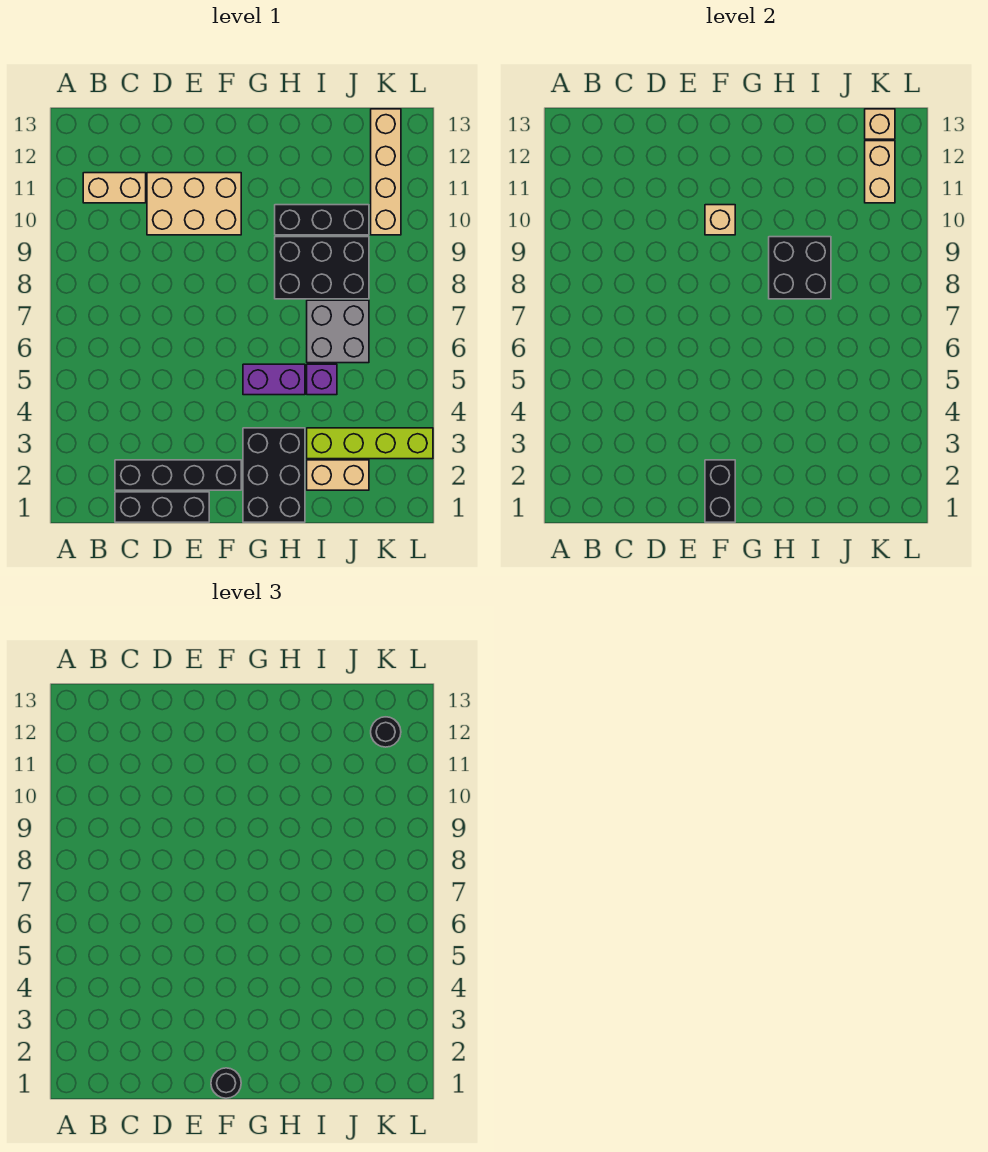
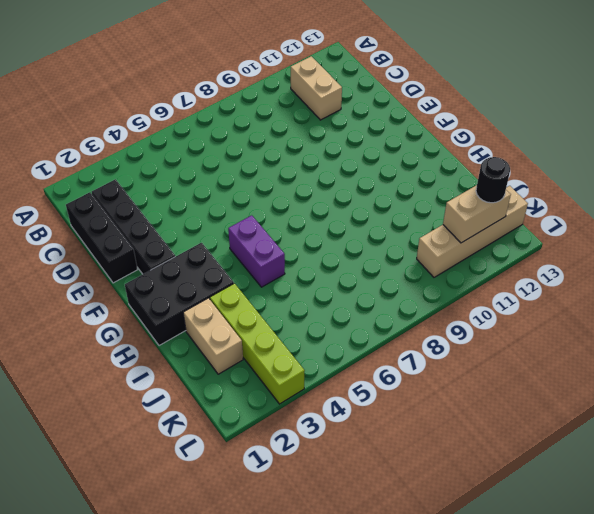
none -> tan brick D10:F11 level 1
none -> black brick H8:J9 level 1
none -> black brick H10:J10 level 1

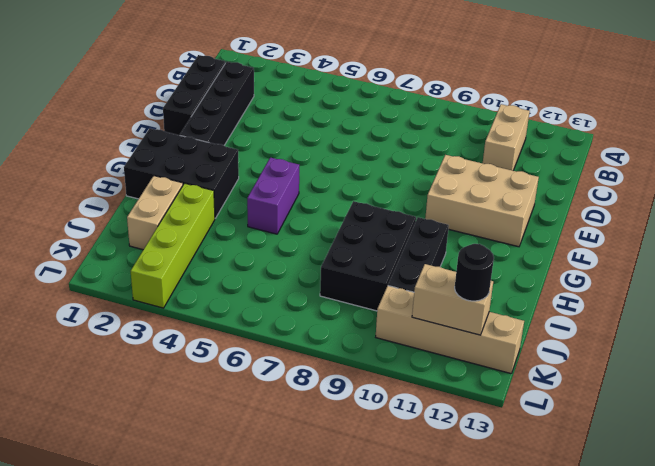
tan brick E10:F12 level 1 -> tan brick D10:F11 level 1
none -> purple brick I5 level 1
none -> grey brick I6:J7 level 1
none -> black brick F1:F2 level 2

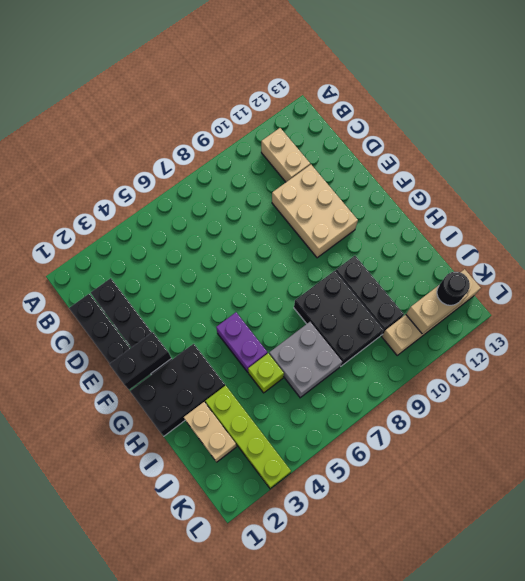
lime brick I5 level 1 -> purple brick I5 level 1
none -> tan brick F10 level 2
none -> black brick H8:I9 level 2
none -> tan brick K13 level 2

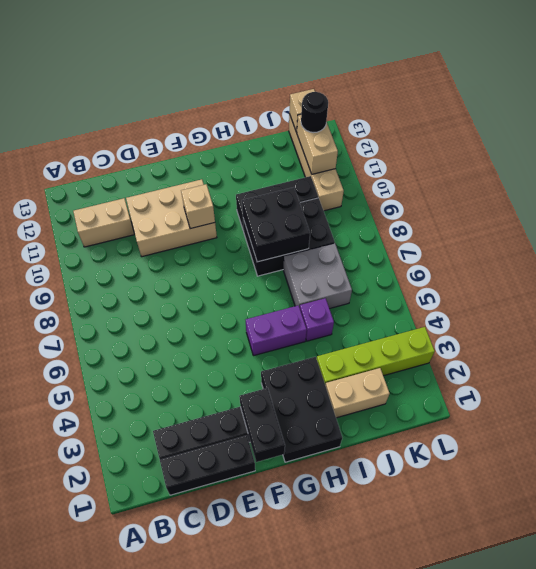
none -> black round brick F1 level 3

